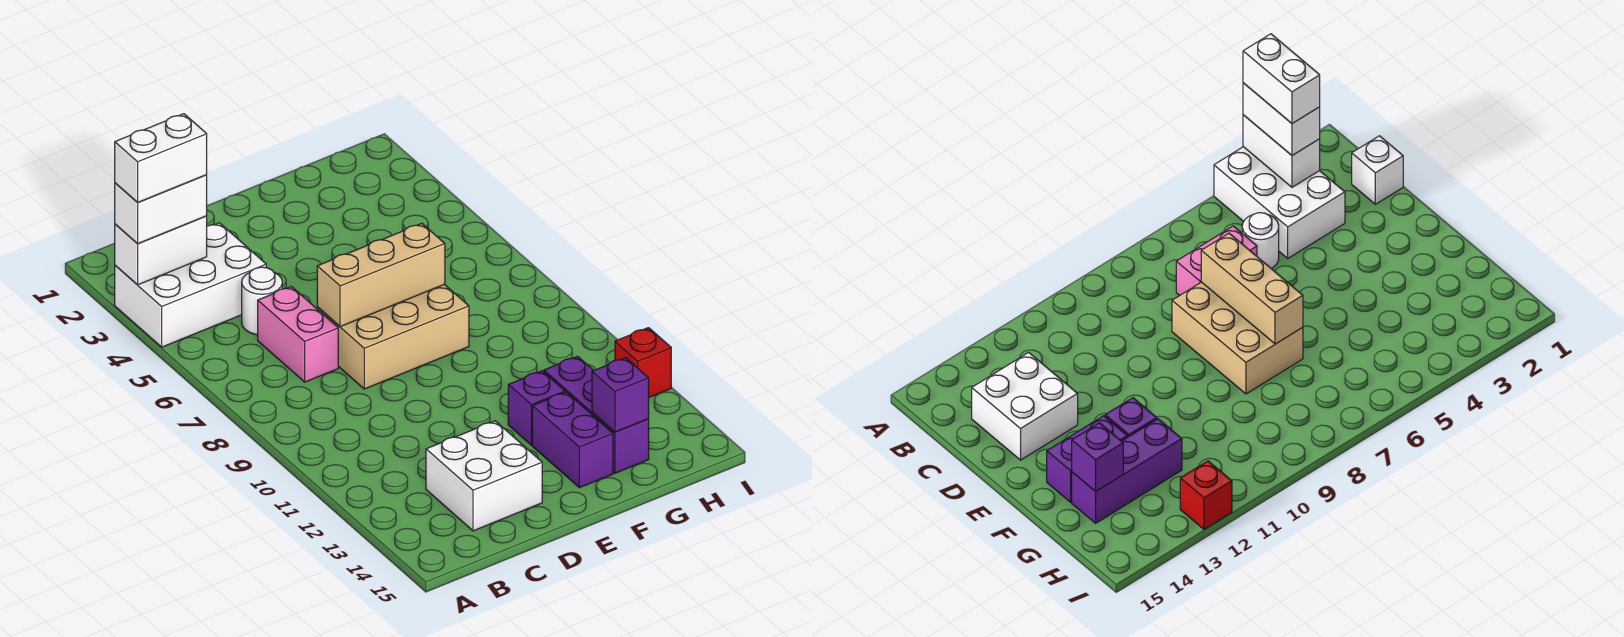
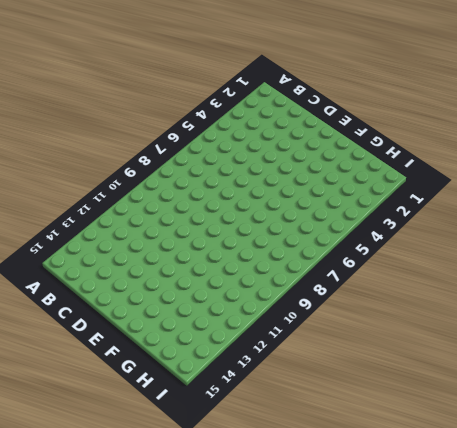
none -> white brick A3:C4 level 1
none -> white brick C1 level 1
none -> white round brick C5 level 1

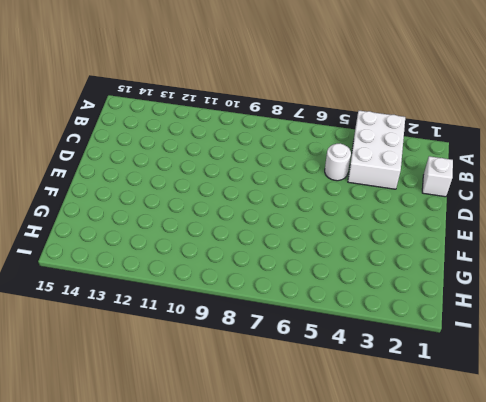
none -> pink brick C6:C7 level 1
none -> white brick C13:D14 level 1
none -> tan brick D7:F8 level 1

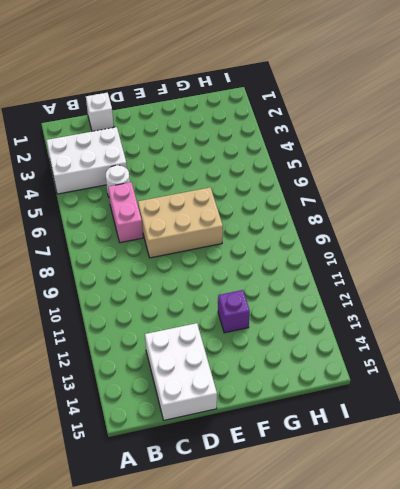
white brick C13:D15 level 1 -> white brick C13:D14 level 1
none -> purple brick F13:F14 level 1
none -> purple brick G12:G14 level 1
none -> red brick I12 level 1

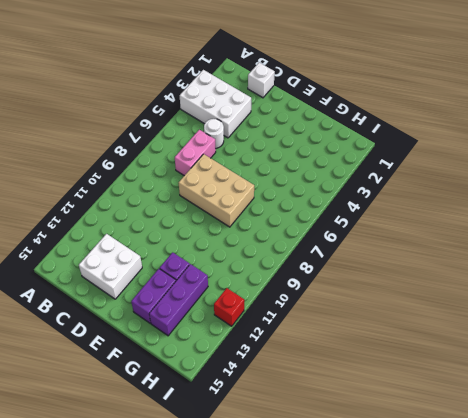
none -> white brick A3:B3 level 2
none -> tan brick D7:F7 level 2
none -> purple brick G14 level 2

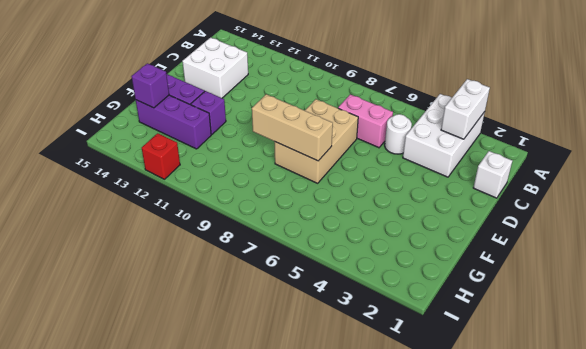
tan brick F7:F9 level 2 -> tan brick D7:F7 level 2
none -> white brick A3:B3 level 3
none -> white brick A3:B3 level 4

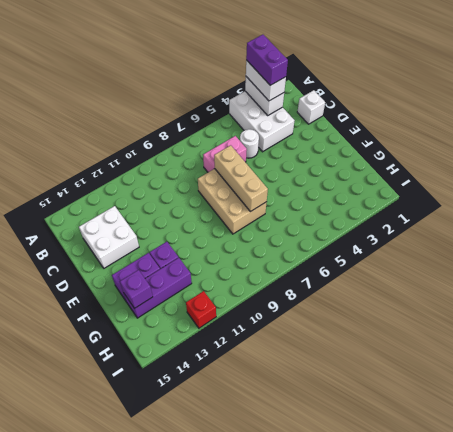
purple brick A3:B3 level 4 -> white brick A3:B3 level 4

